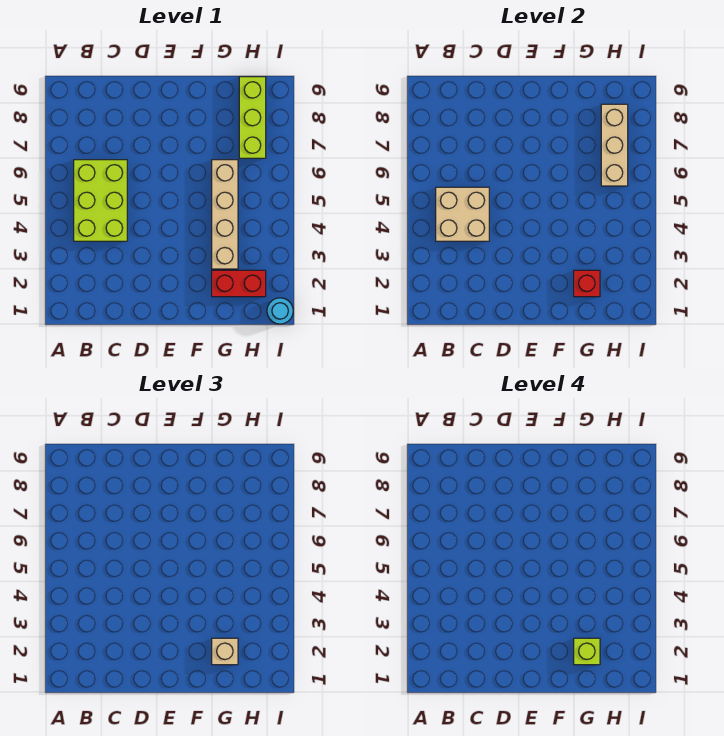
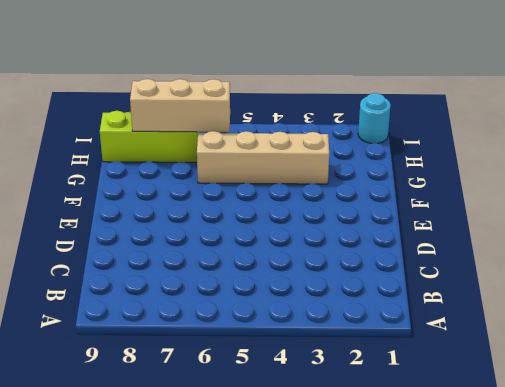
none -> lime brick B4:C6 level 1
none -> red brick G2:H2 level 1

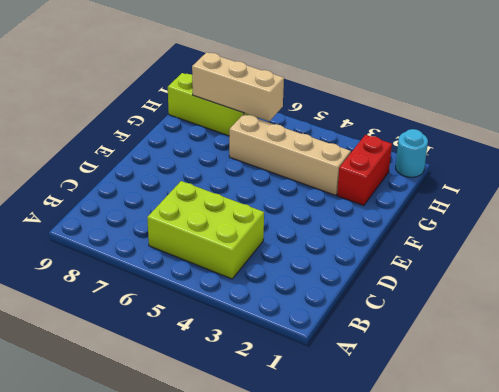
none -> tan brick B4:C5 level 2
none -> red brick G2 level 2

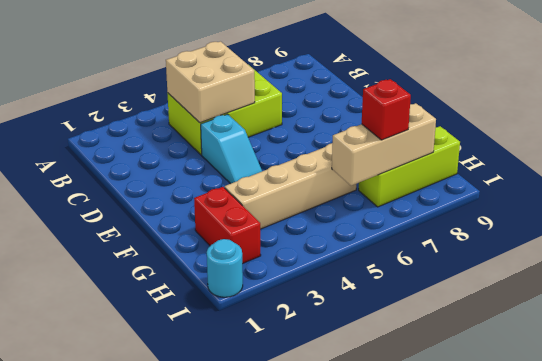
cyan slope D4:E4 level 1 top D -> none
red brick H7 level 3 -> red brick G2 level 2
none -> tan brick G2 level 3
none -> lime brick G2 level 4

